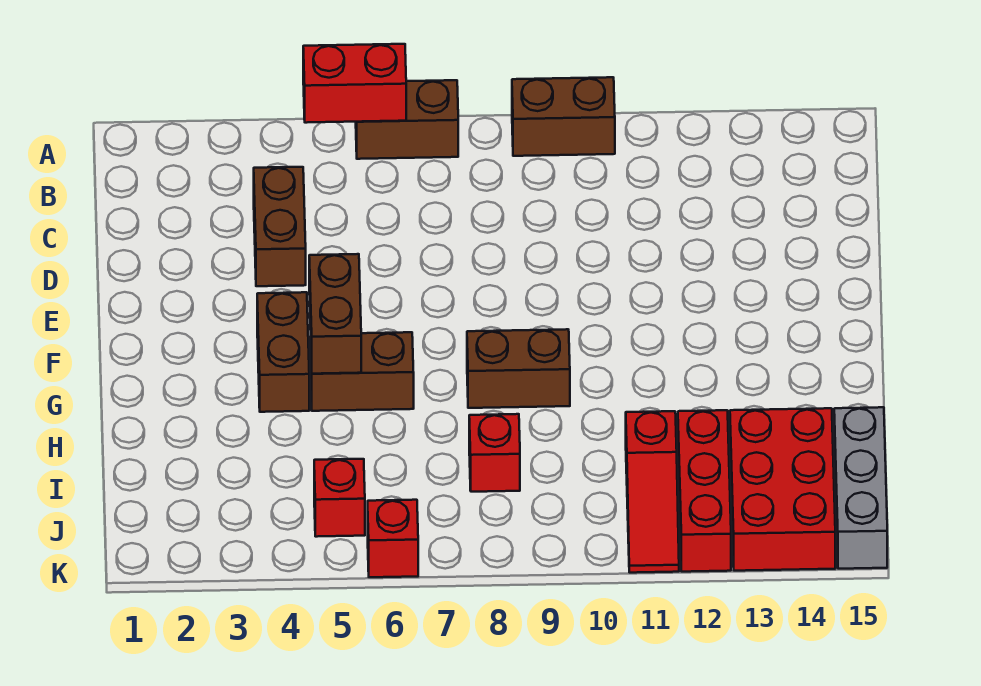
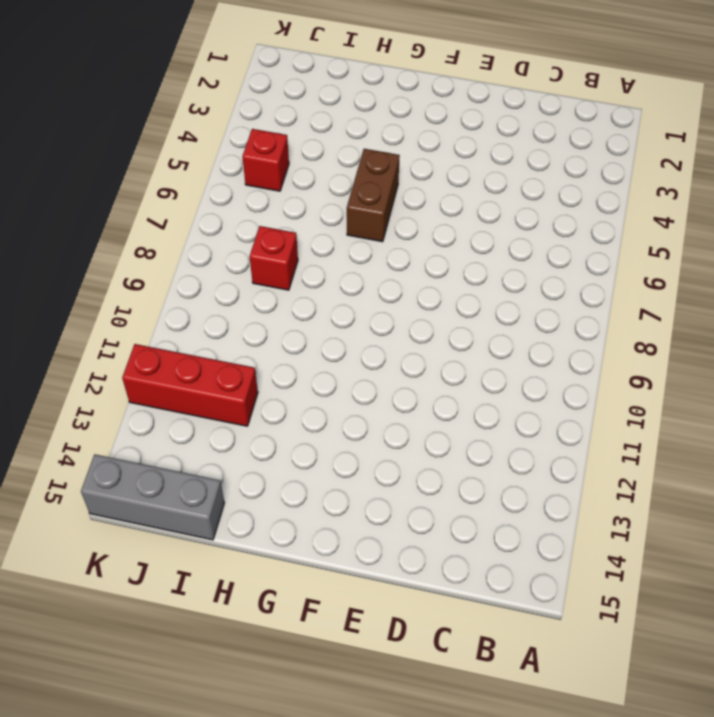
none -> brown brick A6:A7 level 1
none -> brown brick A9:A10 level 1
none -> brown brick C4:D4 level 1

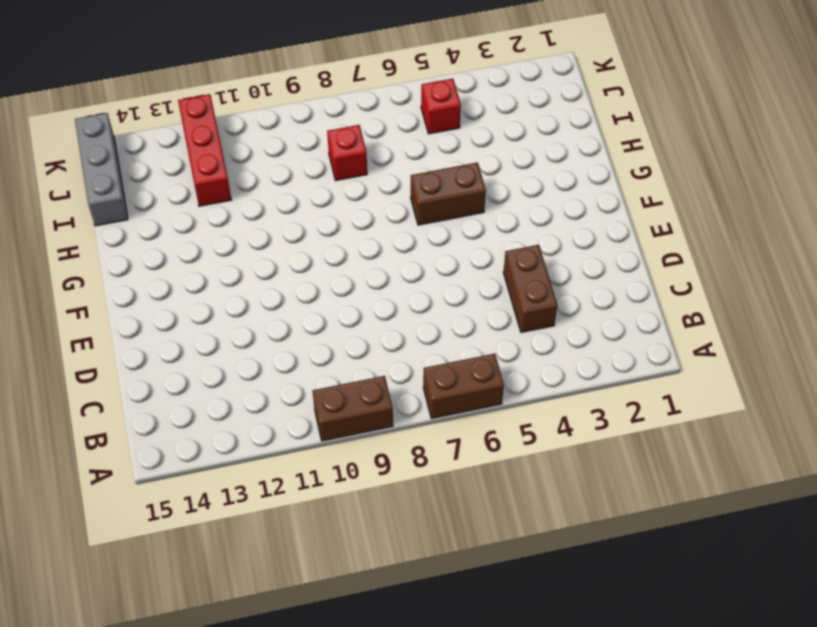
none -> brown brick F4:G4 level 1
none -> brown brick G8:G9 level 1
none -> red slope I11:K11 level 1 top I

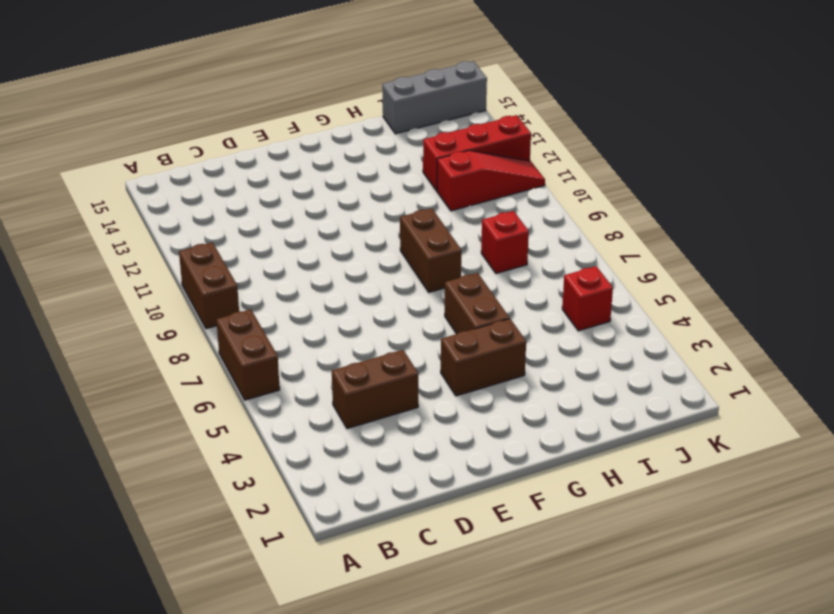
none -> red brick I13:K14 level 1
none -> red brick K6 level 1
none -> red brick A5:A6 level 2

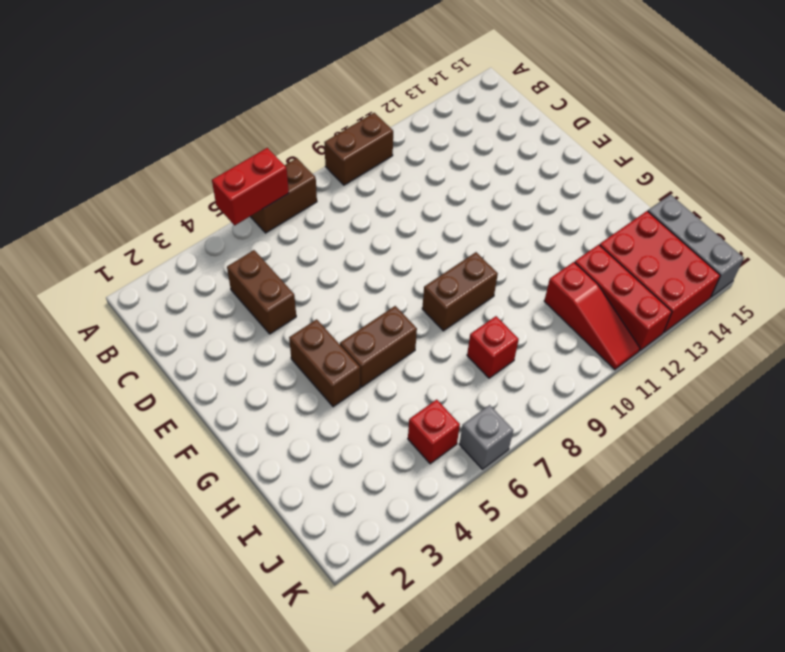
grey brick K6 level 1 -> red brick K6 level 1
none -> brown brick F5:G5 level 2

